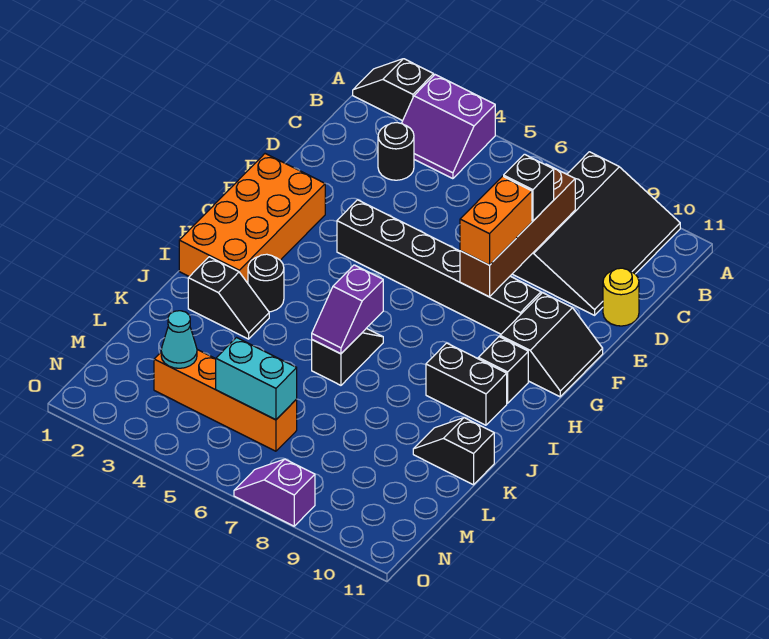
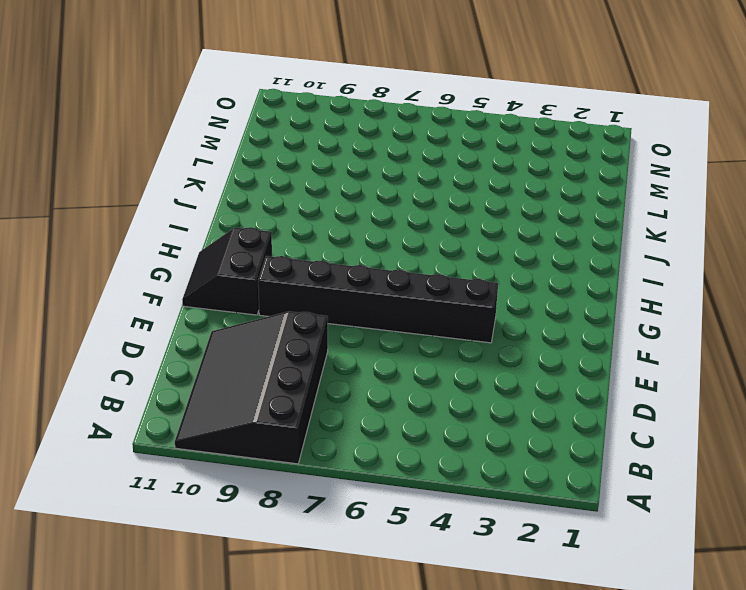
none -> black slope A1:A2 level 1 top 2
none -> purple slope A3:B4 level 1 top A
none -> black round brick C3 level 1

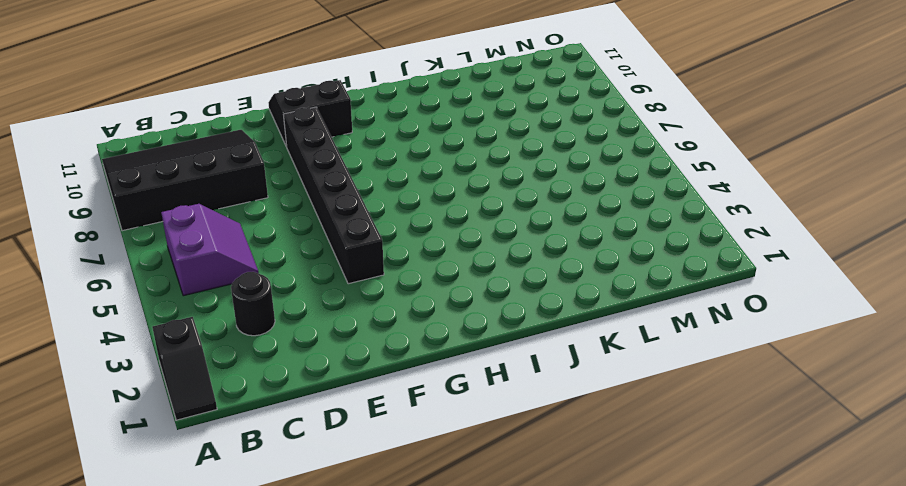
purple slope B5:C6 level 1 top B -> purple slope A3:B4 level 1 top A
none -> yellow round brick D11 level 1
none -> orange brick F1:I2 level 1
none -> black brick H10 level 1

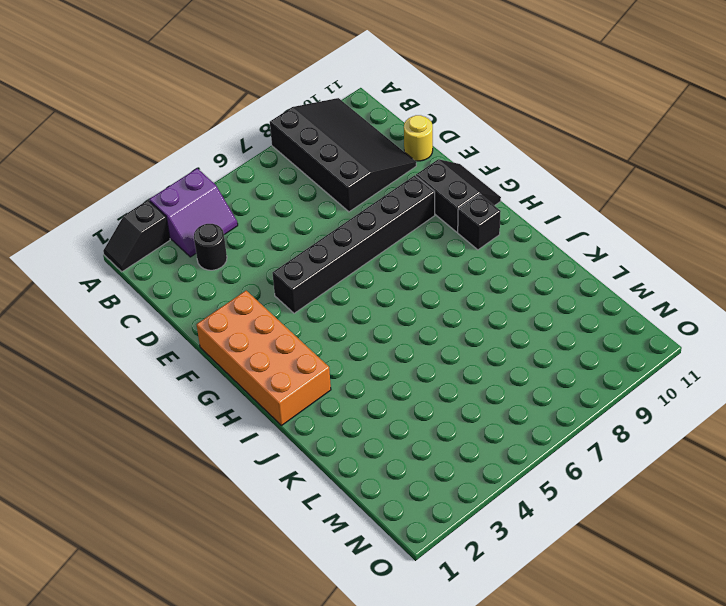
none -> black round brick I3 level 1
none -> black slope I6:J6 level 1 top J
none -> black brick I9:I10 level 1

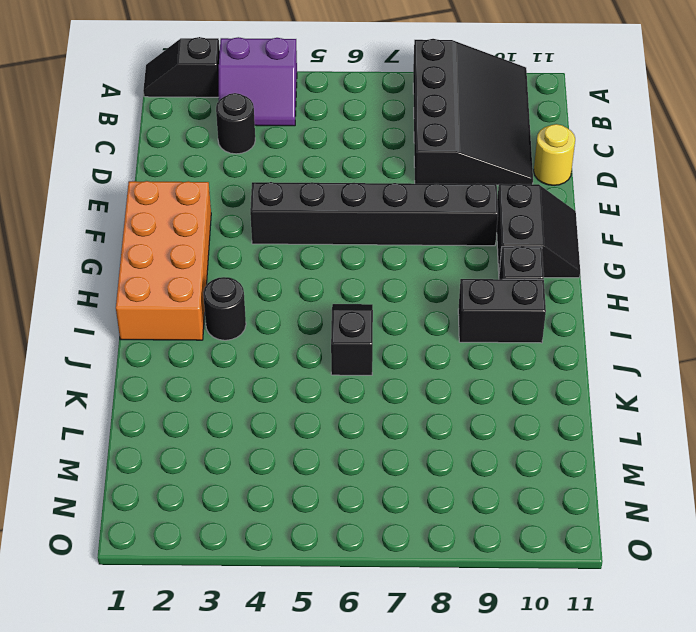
none -> black slope J2:J3 level 1 top 2
none -> black slope K10:K11 level 1 top 11
none -> orange brick M3:M6 level 1

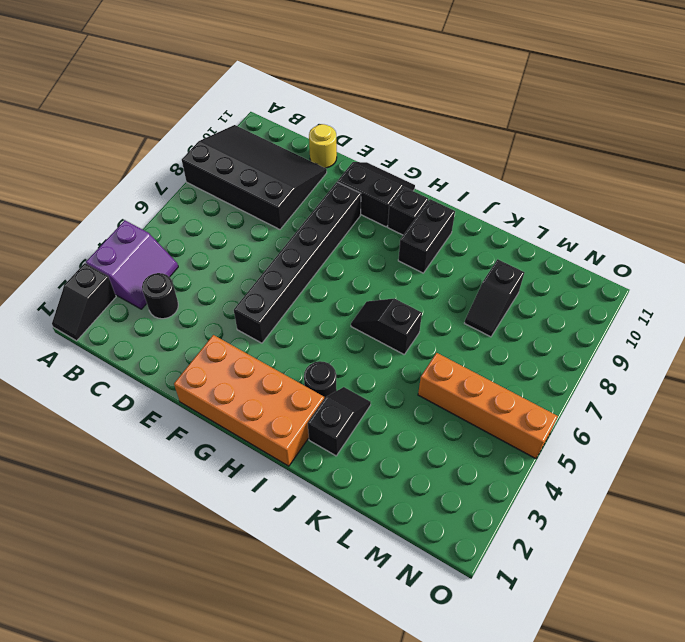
orange brick L5:O5 level 1 -> orange brick M3:M6 level 1
black slope L8:L9 level 1 top 9 -> black slope K10:K11 level 1 top 11
none -> purple slope O7:O8 level 1 top 8
none -> brown brick C8:F8 level 2
none -> purple slope I6:J6 level 2 top I

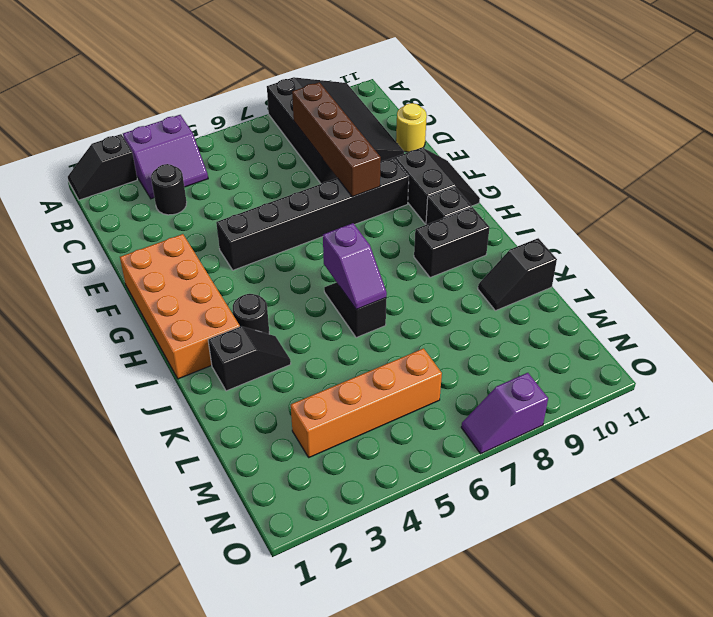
none -> cyan cone M3 level 2
none -> cyan brick M5:M6 level 2
none -> black brick D8 level 3

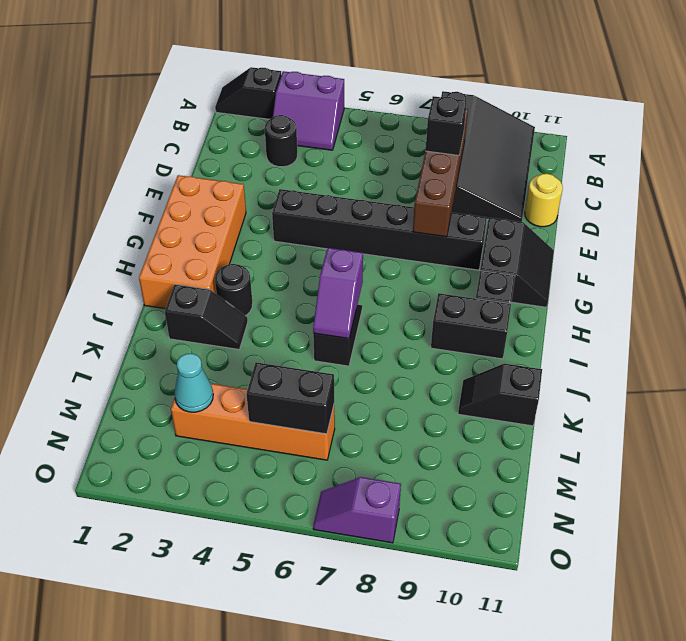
black brick M5:M6 level 2 -> cyan brick M5:M6 level 2
none -> orange brick E8:F8 level 3

